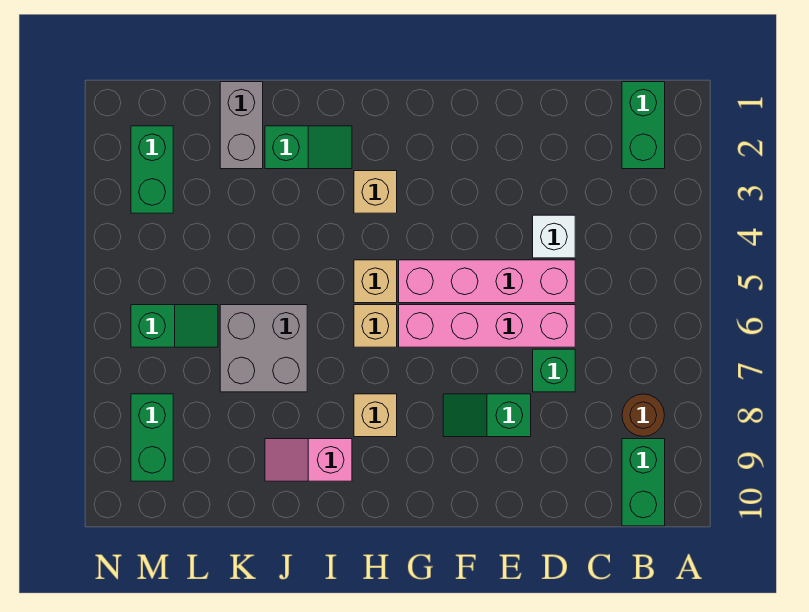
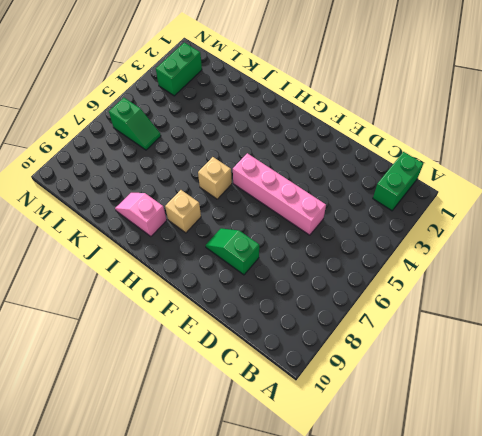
none -> brown round brick B8 level 1
none -> green brick B9:B10 level 1
none -> white brick D4 level 1

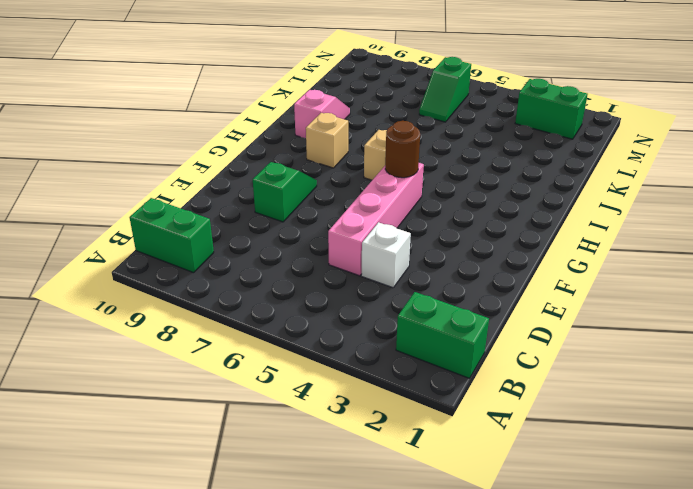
brown round brick G5 level 2 -> brown round brick B8 level 1
none -> pink brick D6:G6 level 1
none -> green brick D7 level 1
none -> tan brick H3 level 1

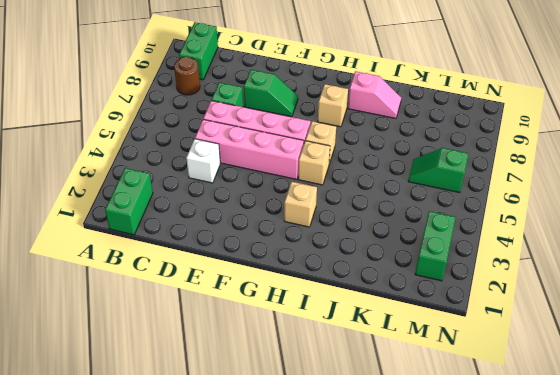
none -> green slope I2:J2 level 1 top J
none -> grey brick J6:K7 level 1
none -> grey brick K1:K2 level 1

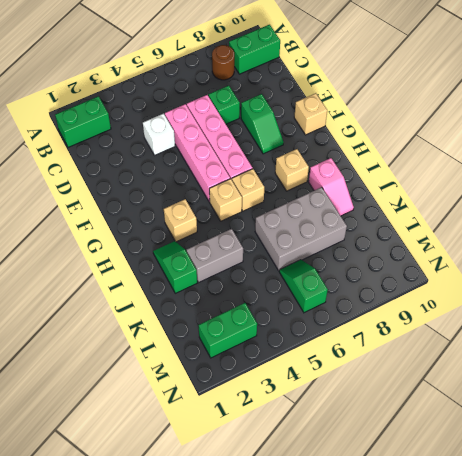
tan brick F10 level 1 -> none
grey brick J3:J4 level 1 -> grey brick K1:K2 level 1
grey brick J6:K8 level 1 -> grey brick J6:K7 level 1
none -> green brick M8:M9 level 1

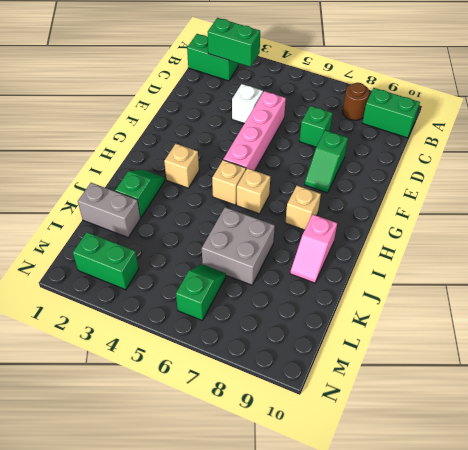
green brick B2:B3 level 2 -> green brick M8:M9 level 1
none -> pink brick D6:G6 level 1

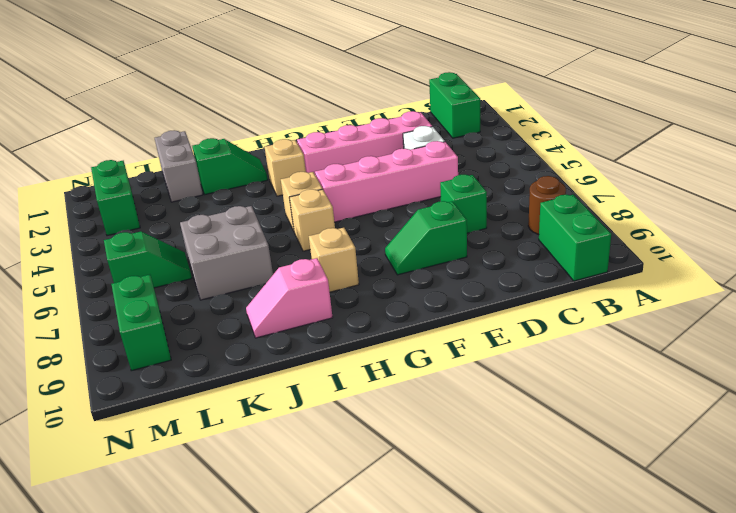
pink brick D3:G3 level 1 -> pink brick D6:G6 level 1

